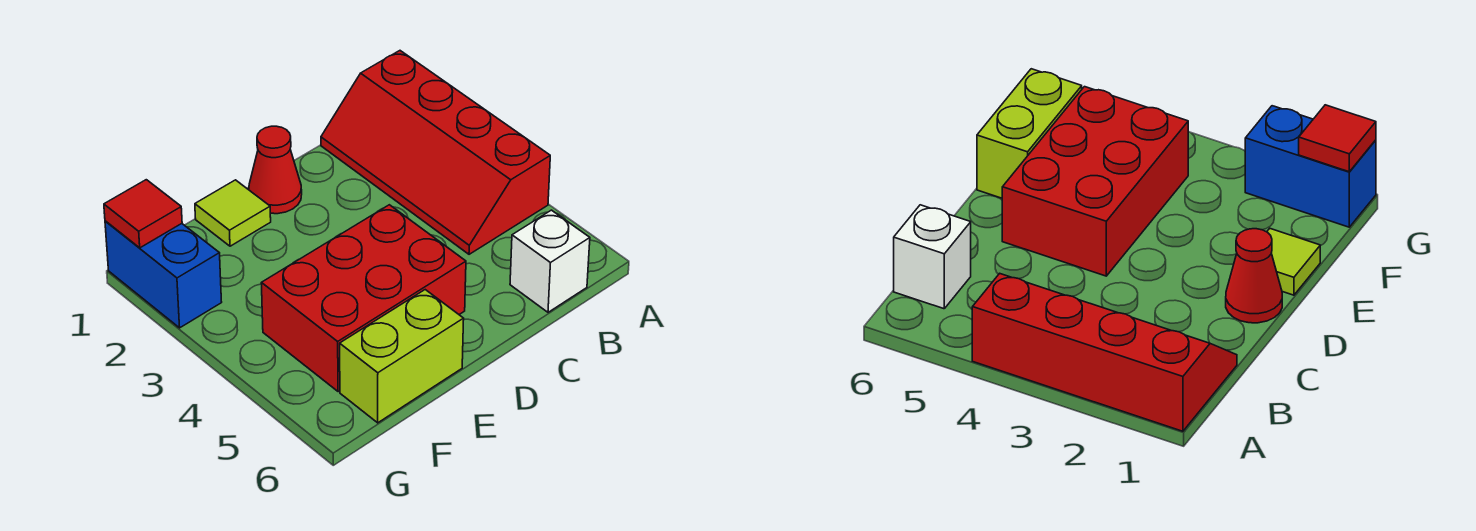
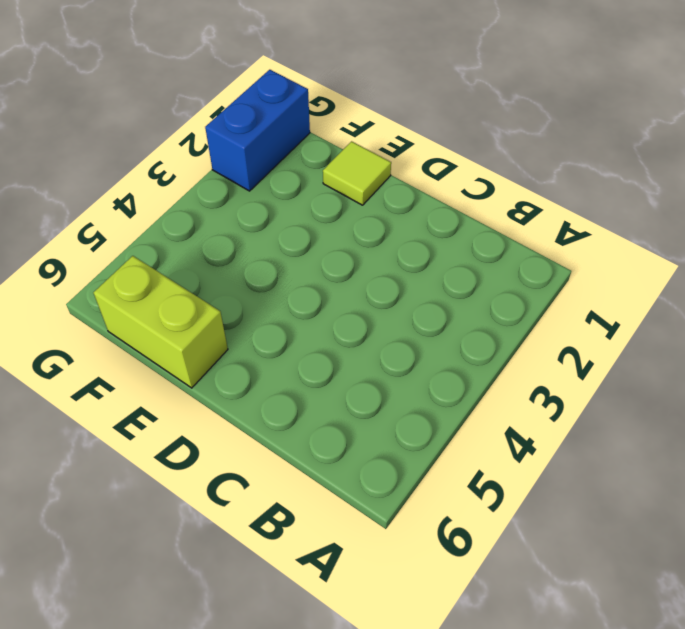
none -> red slope A1:B4 level 1 top A
none -> white brick B6 level 1

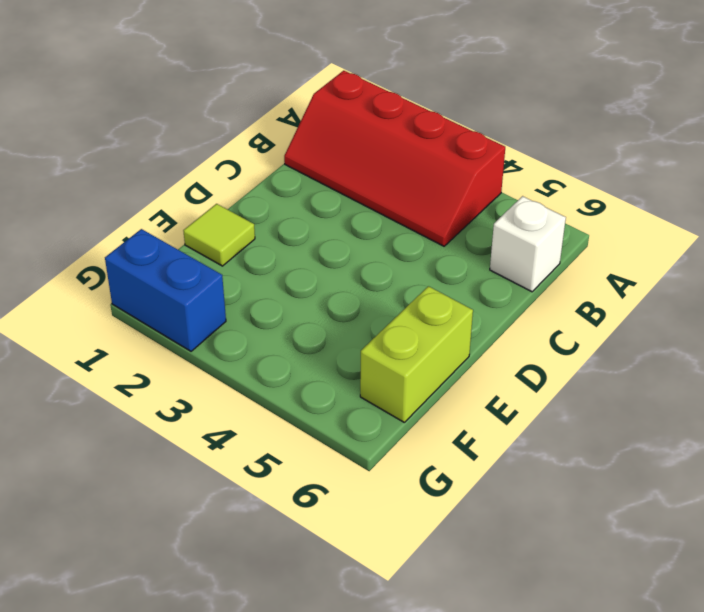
none -> red cone D1 level 1
none -> red brick D4:F5 level 1

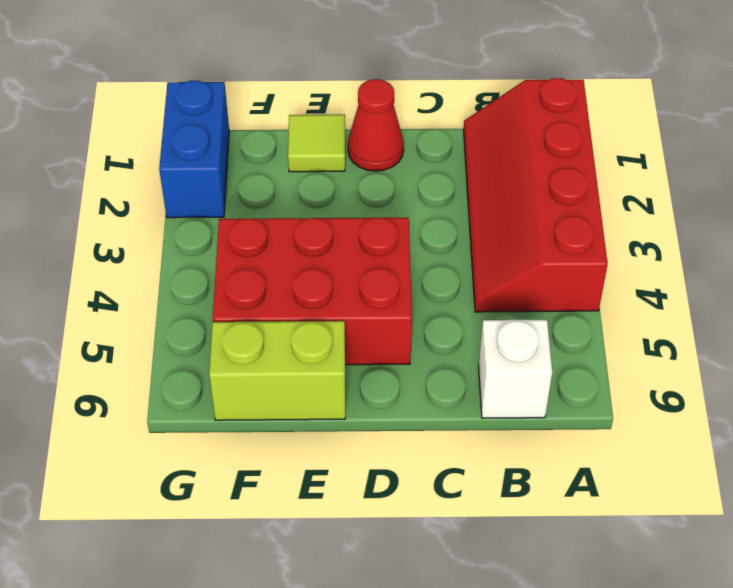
none -> red tile G1 level 2

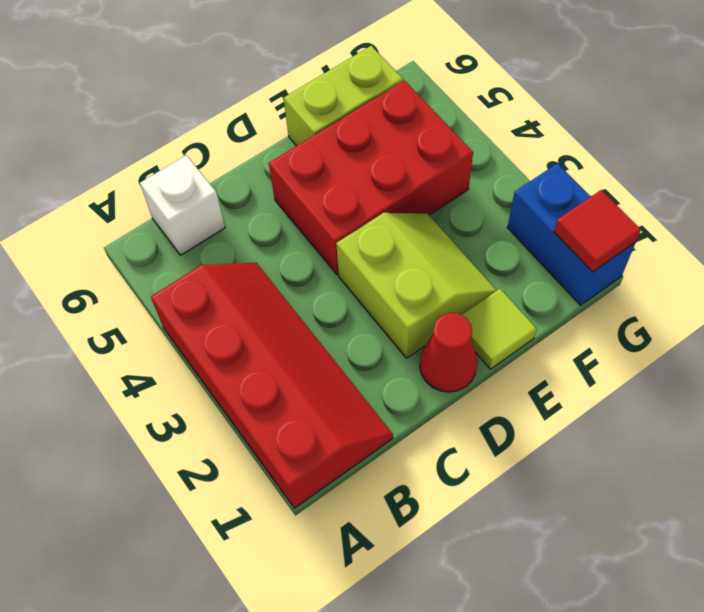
lime slope D2:E3 level 1 top D -> none

